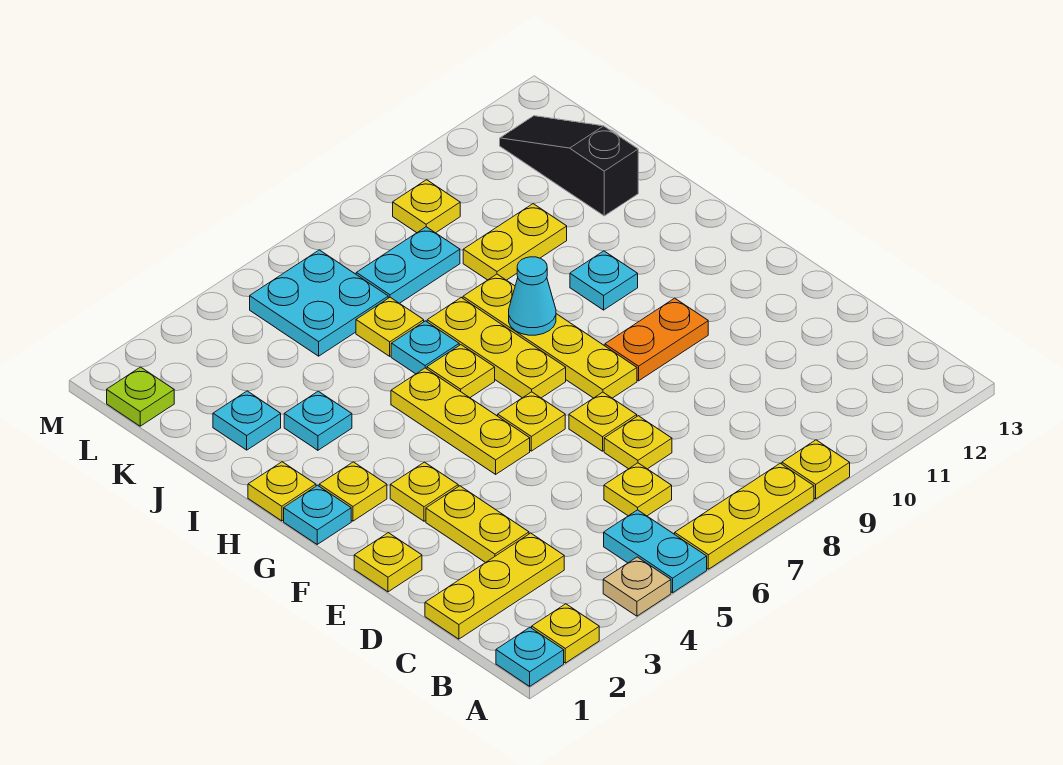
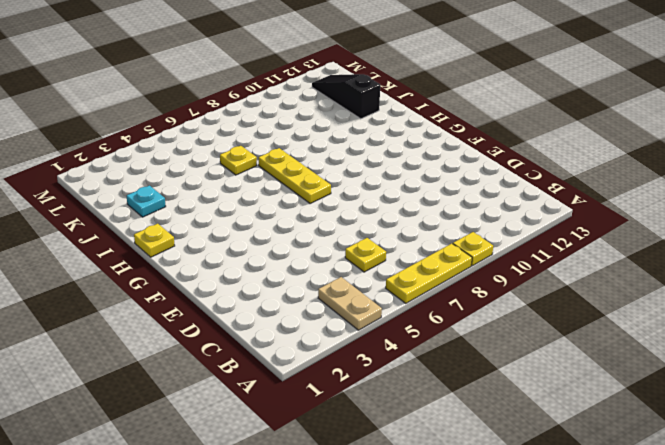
tan plate A4:B4 level 1 -> tan plate A4 level 1
none -> cyan plate A1 level 1
none -> yellow plate A2 level 1
none -> cyan plate A5:B5 level 1
none -> yellow plate C1:C3 level 1

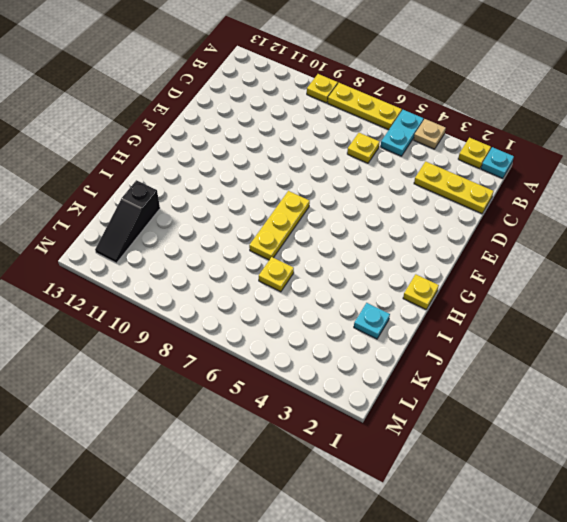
none -> yellow plate D3:E3 level 1
none -> yellow plate D7 level 1
none -> yellow plate E1 level 1
none -> yellow plate E7 level 1

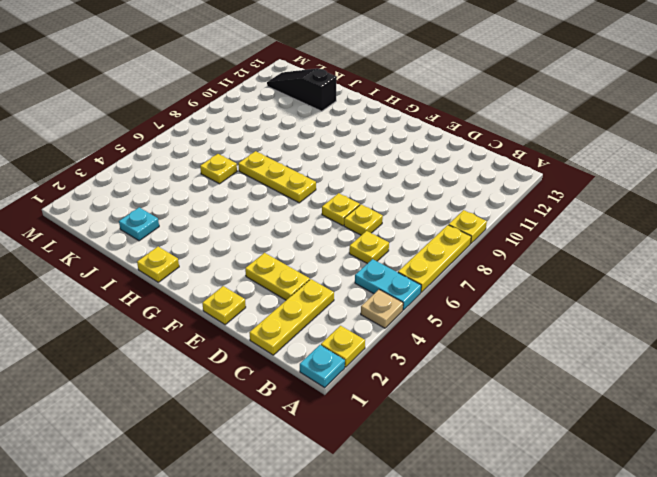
none -> yellow plate F3 level 1
none -> yellow plate F5:H5 level 1
none -> yellow plate F6 level 1
none -> yellow plate F8:I8 level 1

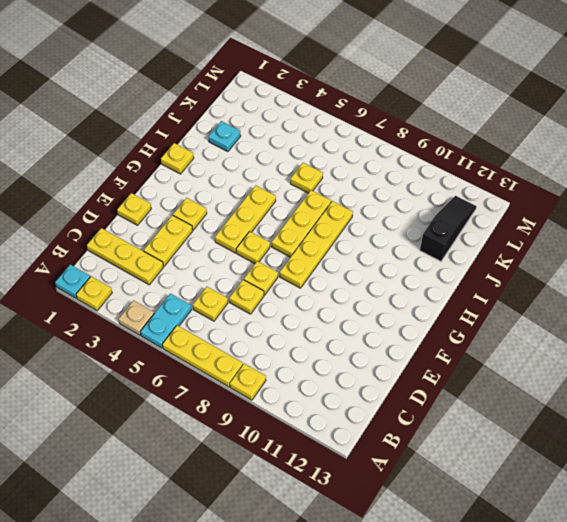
none -> orange plate F9:F10 level 1
none -> cyan plate G1 level 1
none -> yellow plate G2 level 1
none -> yellow plate H6 level 1

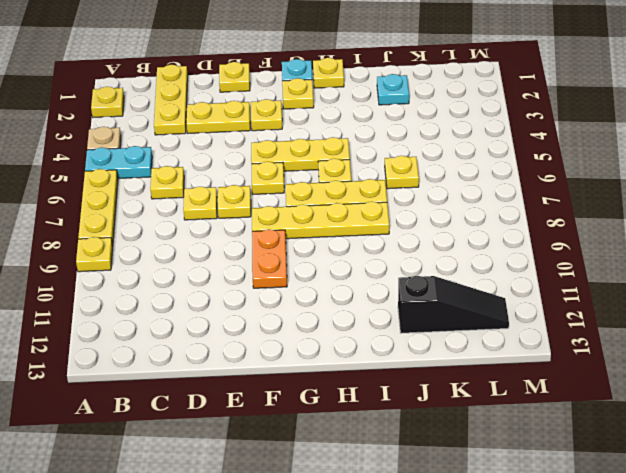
none -> cyan plate A1 level 1
none -> cyan plate H10 level 1
none -> cyan plate I3 level 1
none -> cyan plate I6 level 1

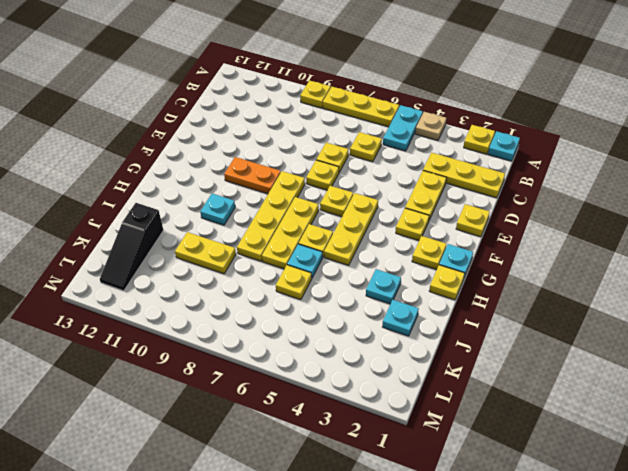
none -> cyan plate K5:L6 level 1
none -> cyan plate K7:K8 level 1
none -> lime plate L1 level 1
none -> yellow plate L9 level 1

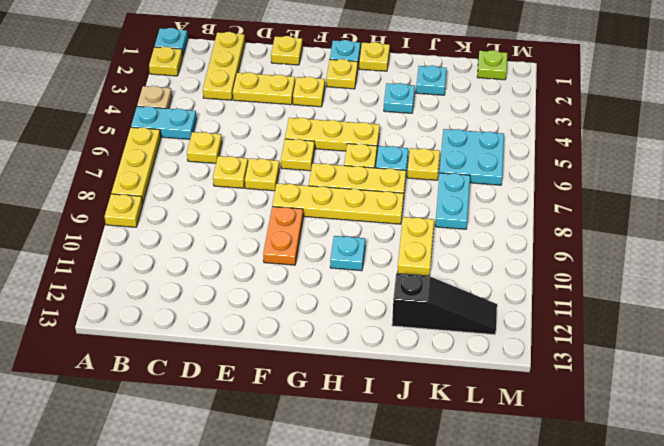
none -> yellow plate L9 level 1
none -> cyan cone H8 level 2

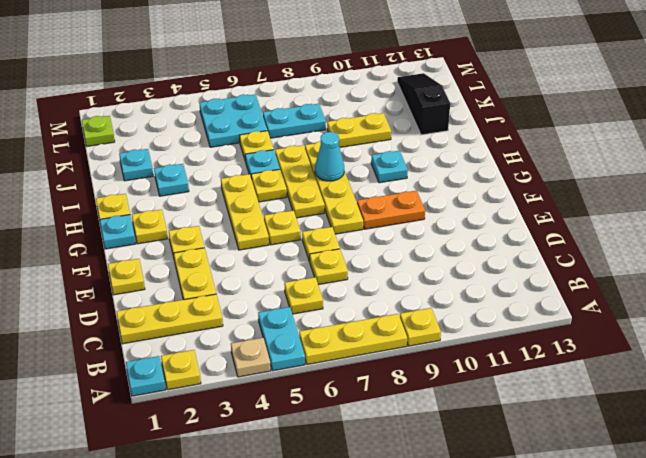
none -> yellow plate L9 level 1

